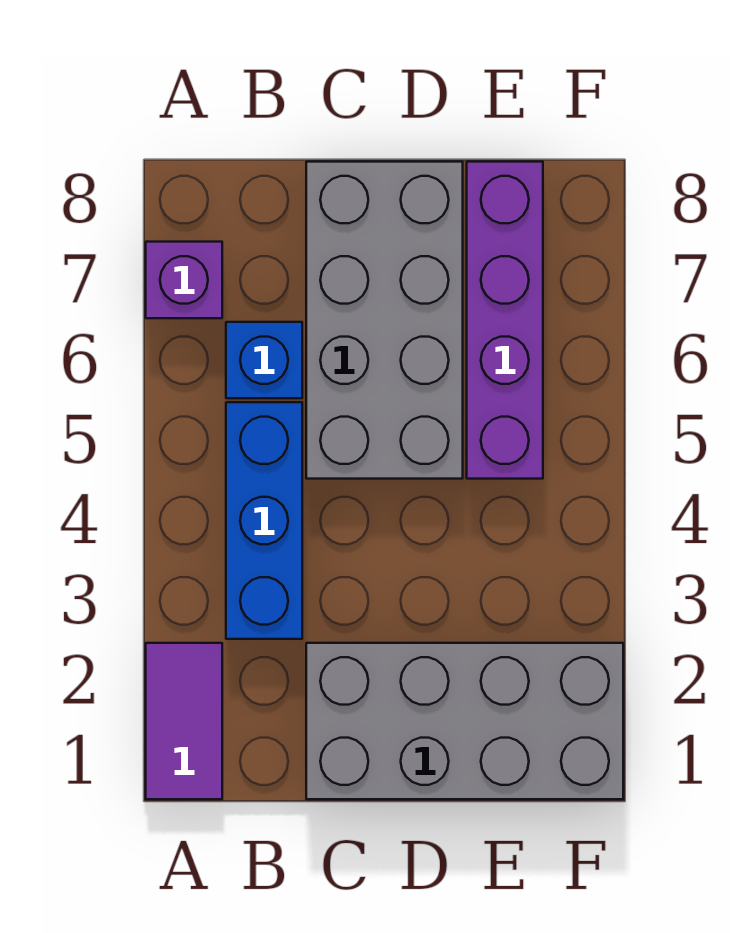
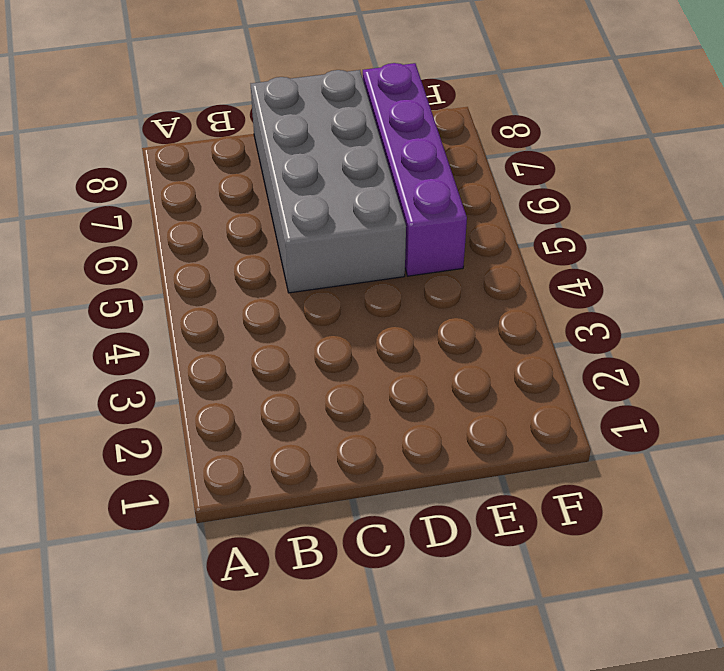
none -> purple tile A1:A2 level 1
none -> purple brick A7 level 1

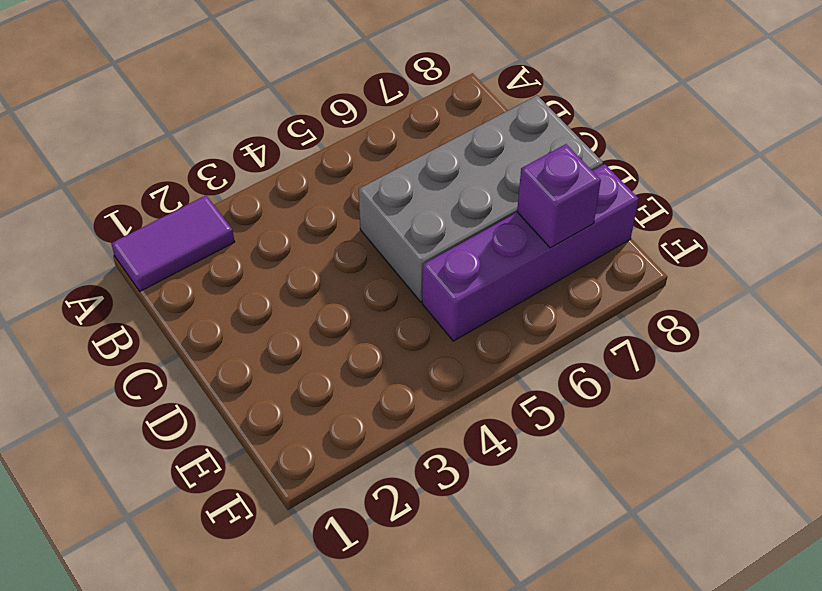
purple brick E7 level 2 -> purple brick A7 level 1
none -> blue brick B3:B5 level 1
none -> blue brick B6 level 1

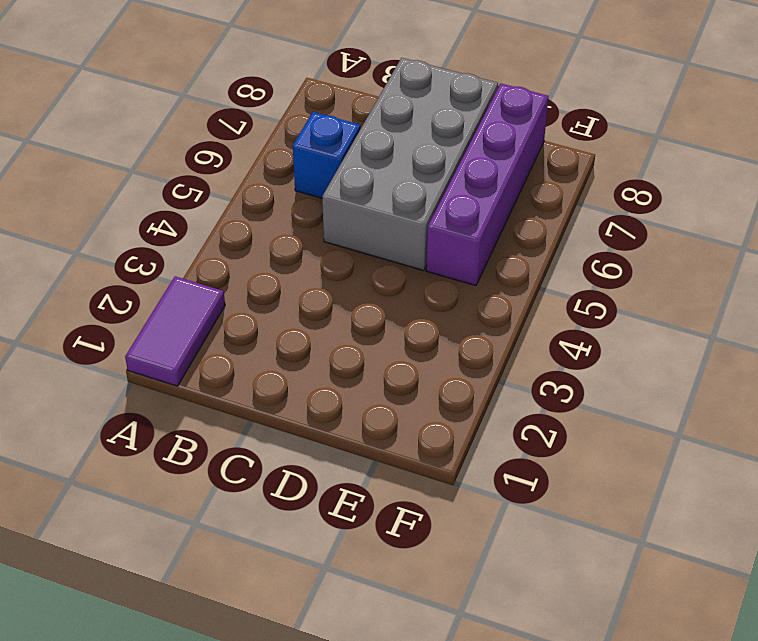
none -> purple brick A7 level 1
none -> blue brick B3:B5 level 1

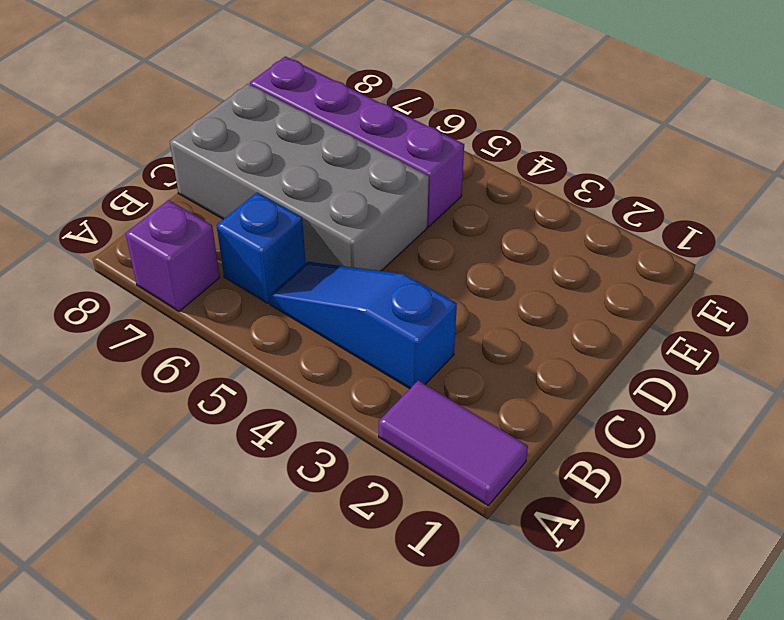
blue slope B3:B5 level 1 top 3 -> blue brick B3:B5 level 1
none -> grey brick C1:F2 level 1

